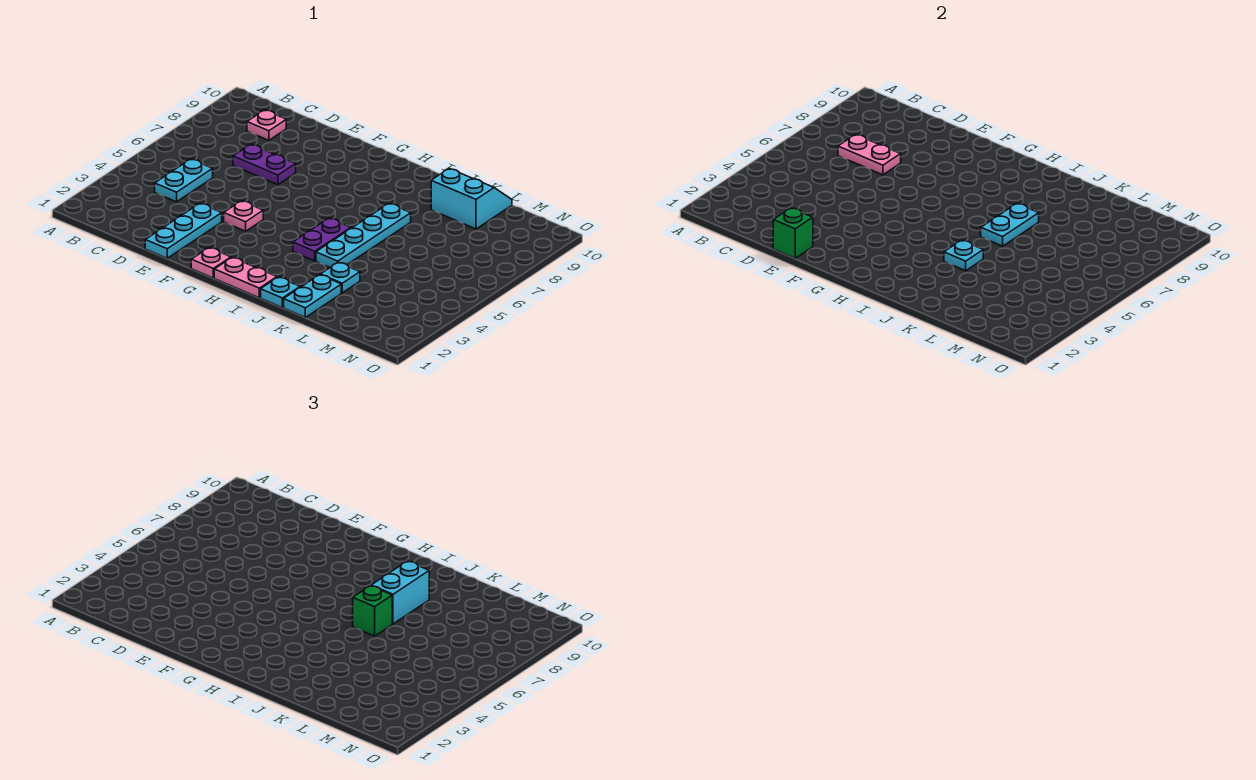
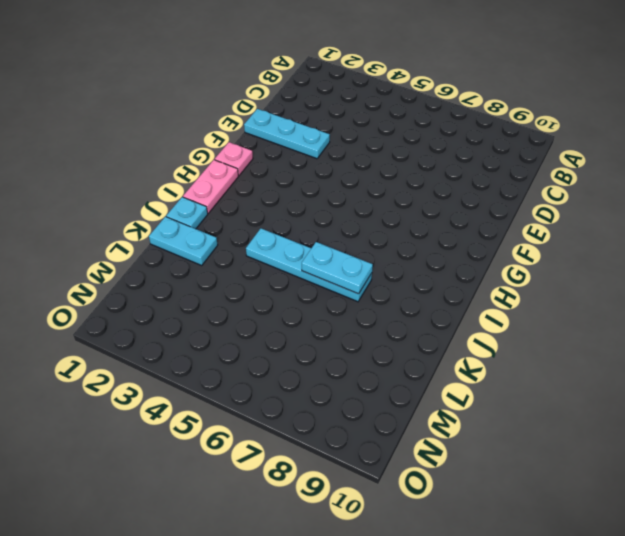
none -> cyan plate C4:C5 level 1
none -> pink plate C9 level 1
none -> purple plate D7:E7 level 1

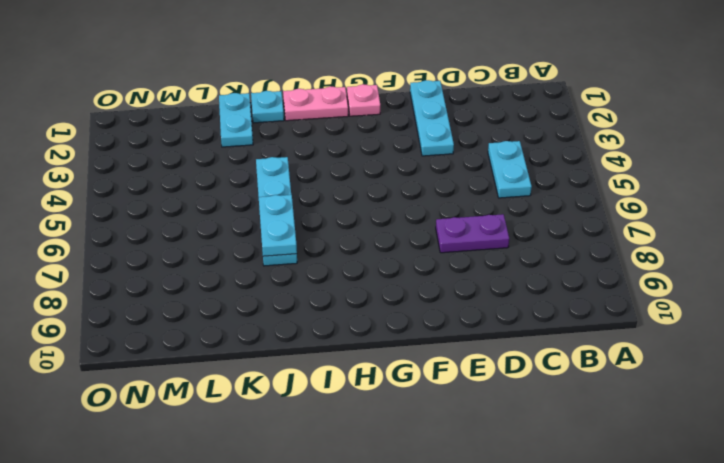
none -> pink plate C9 level 1
none -> pink plate F4 level 1
none -> purple plate I4:I5 level 1

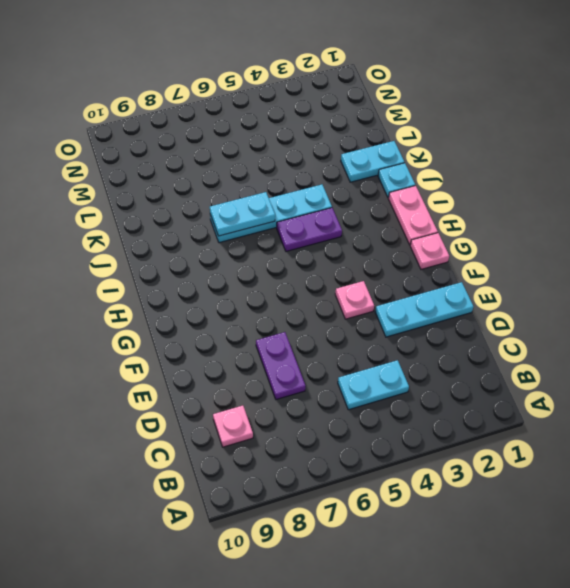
none -> cyan plate K3 level 1
none -> cyan slope K9:L10 level 1 top 9
none -> pink plate C7:D7 level 2

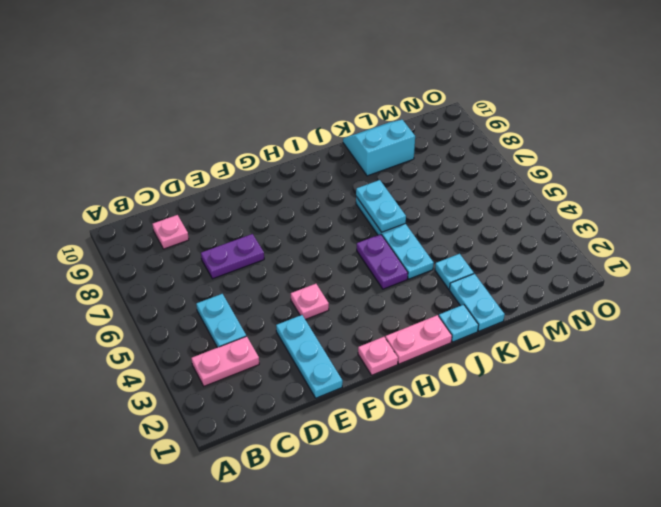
pink plate B3:C3 level 1 -> pink plate C7:D7 level 2
none -> green brick E1 level 2
none -> cyan plate J4 level 2
none -> green brick J6 level 3

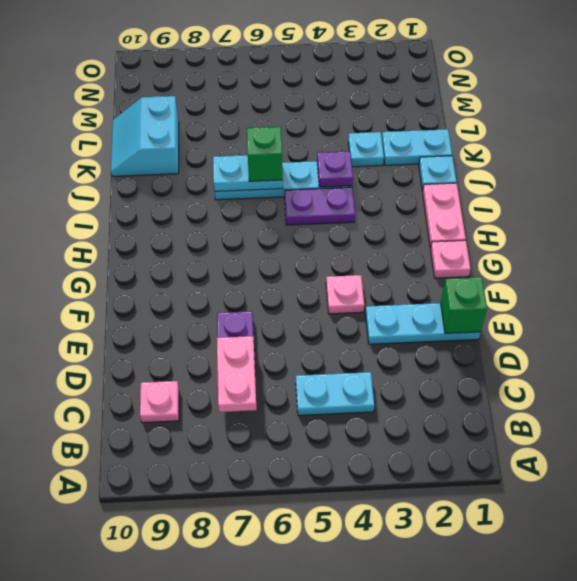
purple plate J4 level 2 -> cyan plate J4 level 2
none -> cyan brick J7:J8 level 3

